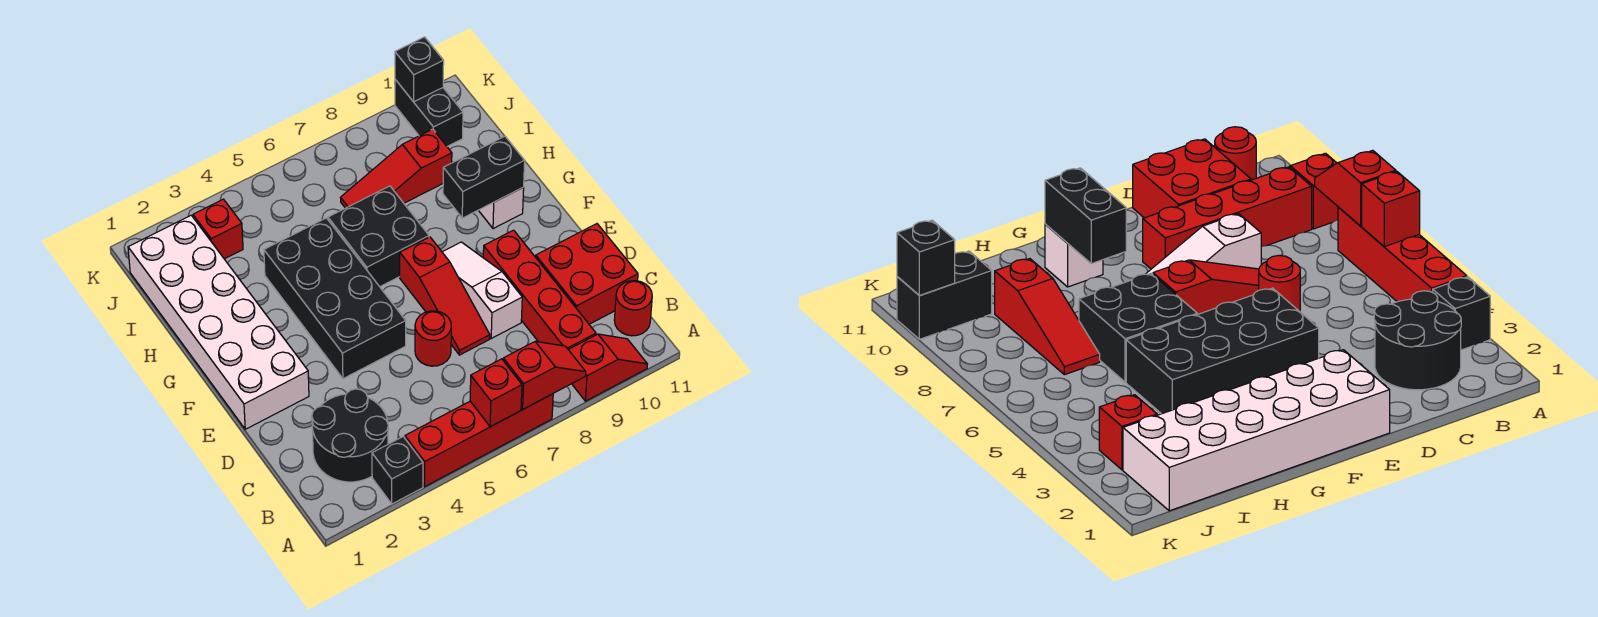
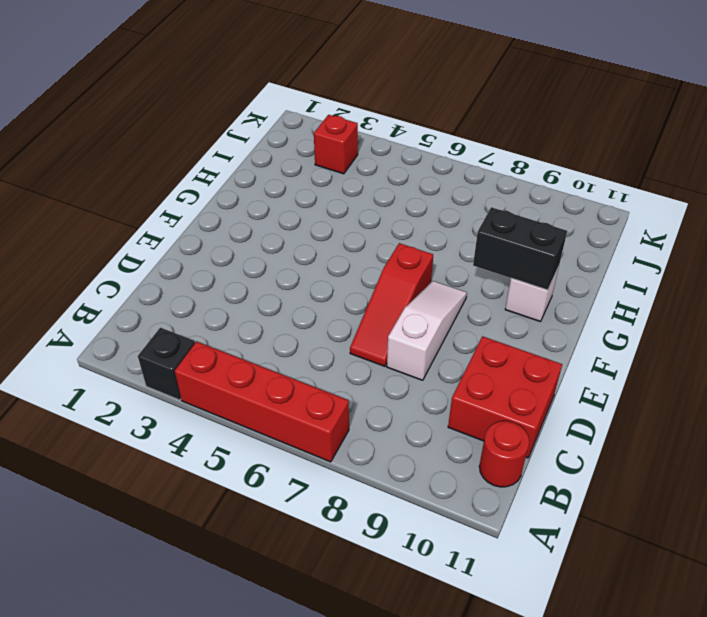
none -> red slope A9:A10 level 1 top 9
none -> black round brick B2:C3 level 1
none -> red brick B9:E9 level 1

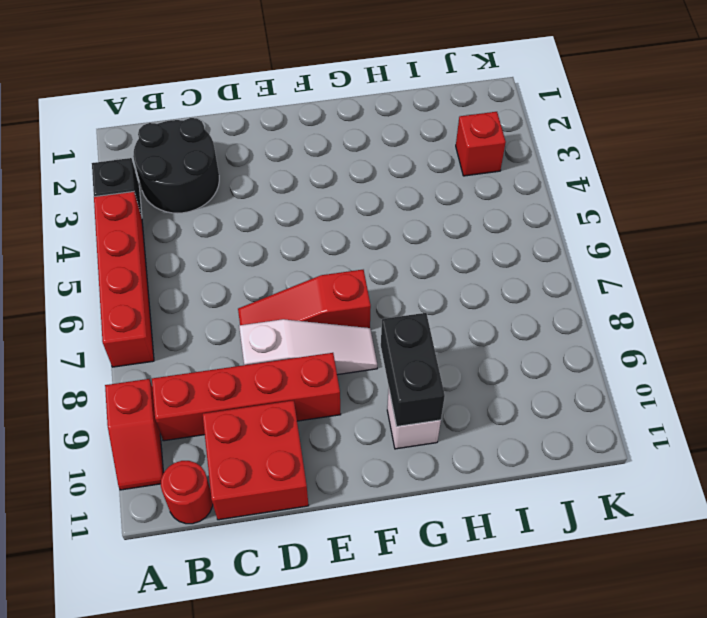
none -> red round brick D6 level 1
none -> white brick E1:J2 level 1
none -> black brick E4:H5 level 1

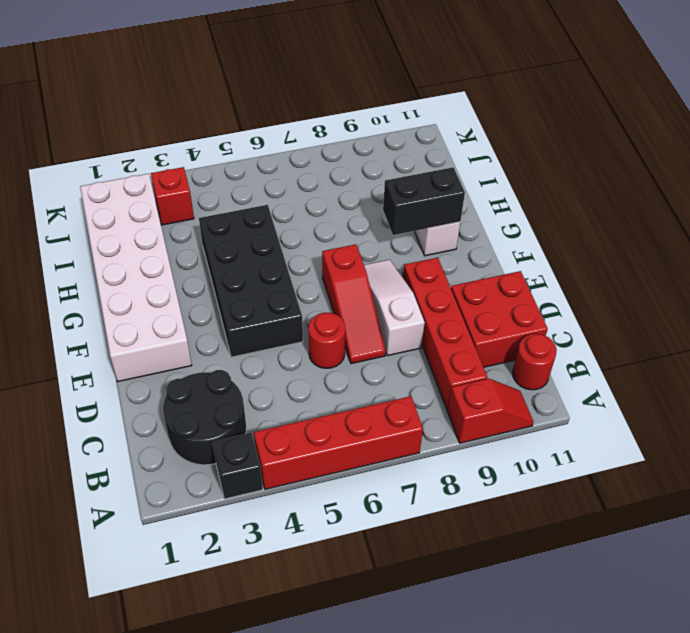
none -> black brick G6:H7 level 1
none -> red slope I7:I9 level 1 top 9
none -> black brick J10:K10 level 1

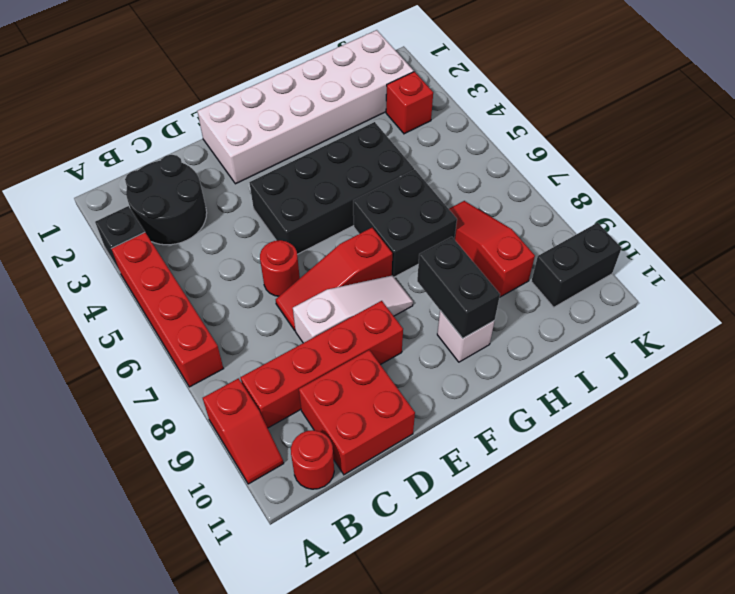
none -> red brick A6 level 2
none -> red slope A7:A8 level 2 top 7
none -> black brick K10 level 2

